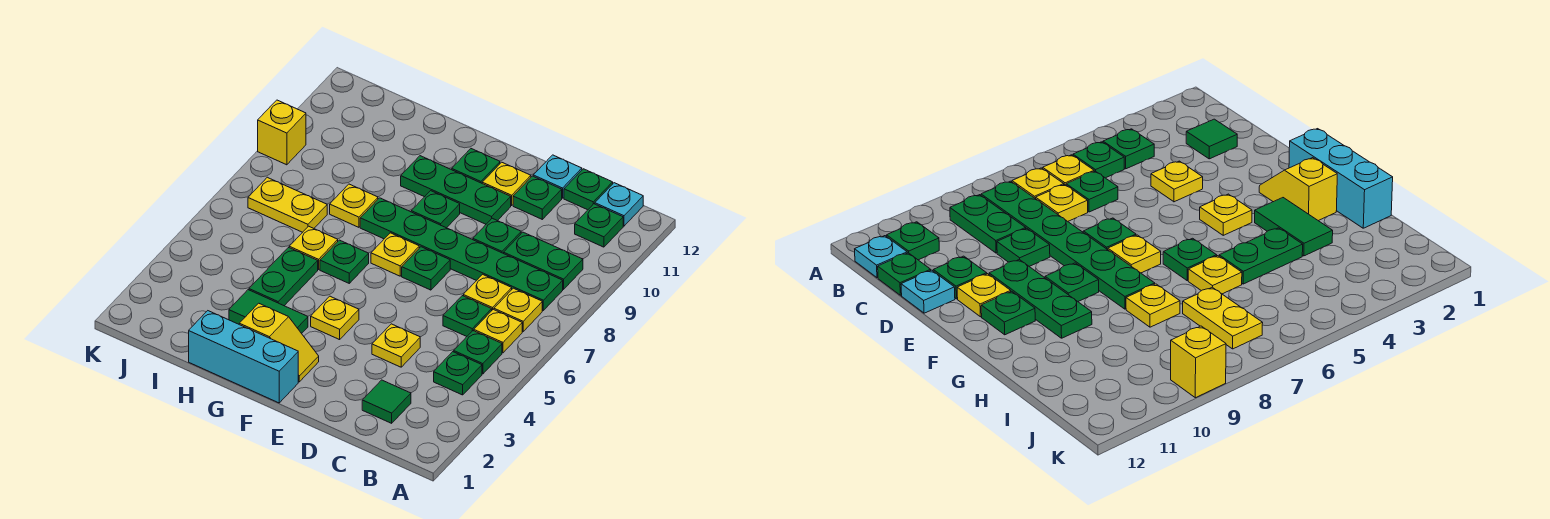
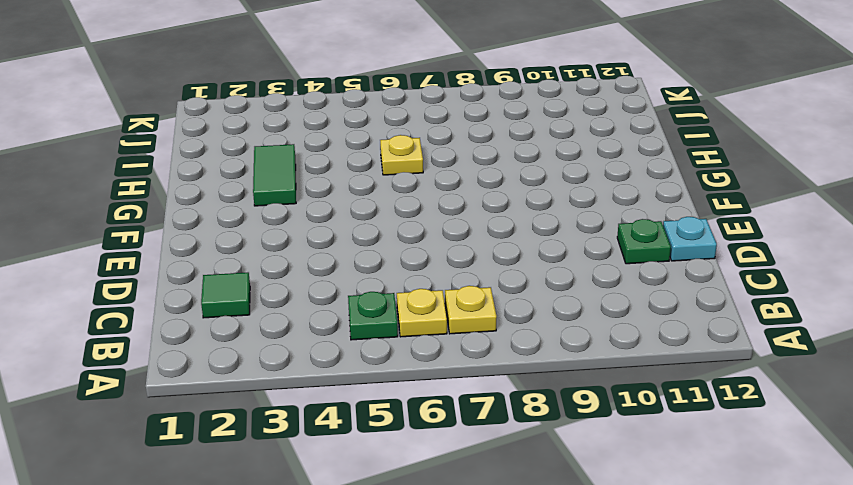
none -> green plate B4 level 1
none -> green plate B8:G8 level 1
none -> green plate B9:C9 level 1
none -> green plate B11 level 1

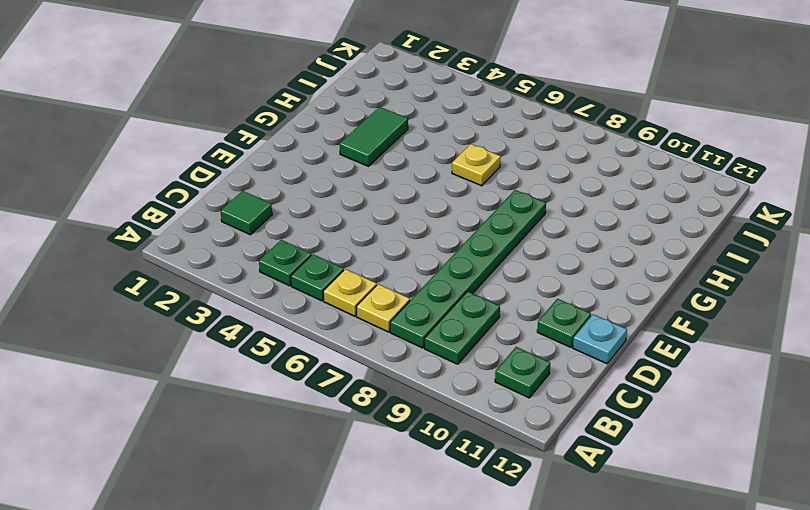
none -> cyan plate B12 level 1
none -> green plate C6 level 1
none -> yellow plate C7 level 1
none -> green plate C12 level 1

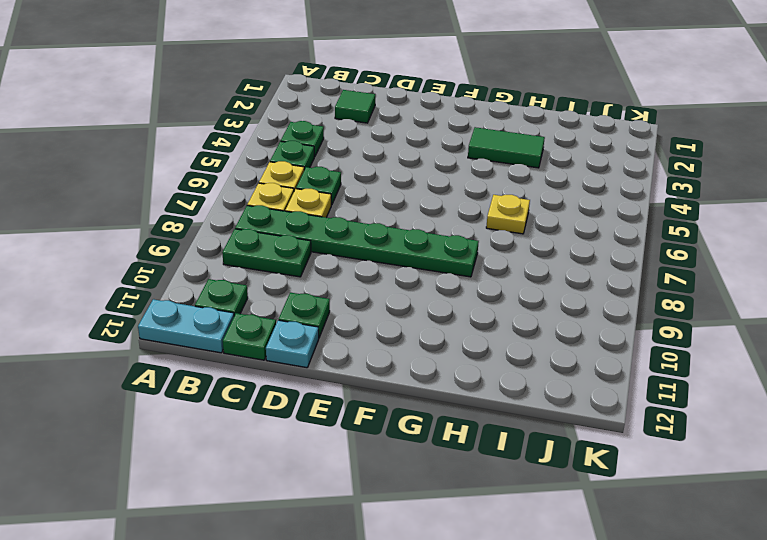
cyan plate A12:B12 level 1 -> cyan plate B12 level 1
none -> yellow plate D4 level 1
none -> green plate D9 level 1
none -> green plate E7 level 1
none -> green plate E10:G10 level 1

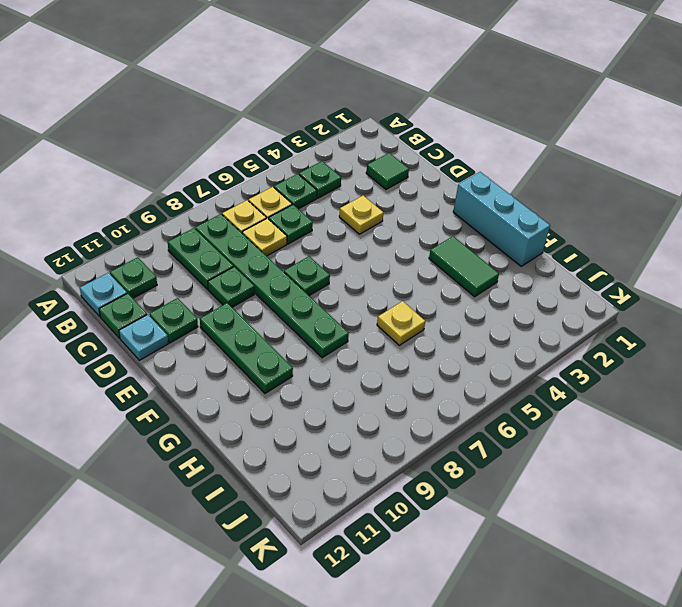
none -> yellow plate E11 level 1
none -> yellow slope F2:G2 level 1 top G
none -> yellow plate F4 level 1
none -> yellow plate F7 level 1

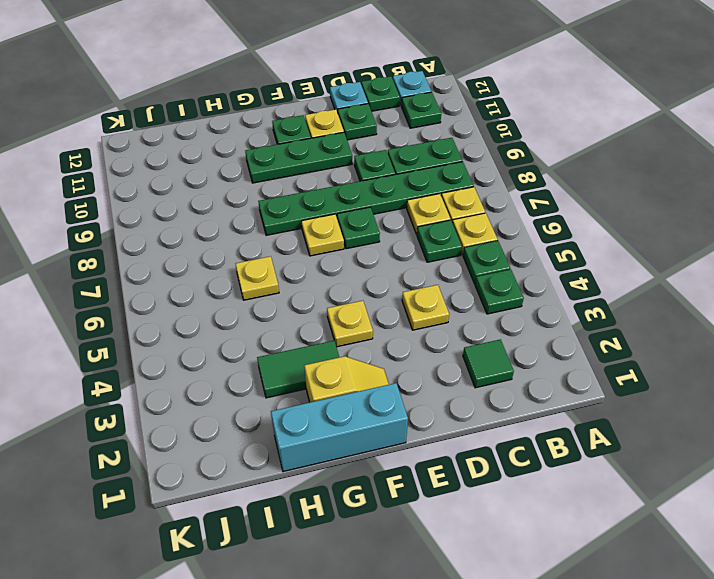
none -> green plate F9 level 1
none -> green plate G6 level 1
none -> green plate H4:H5 level 1
none -> yellow plate H8 level 1

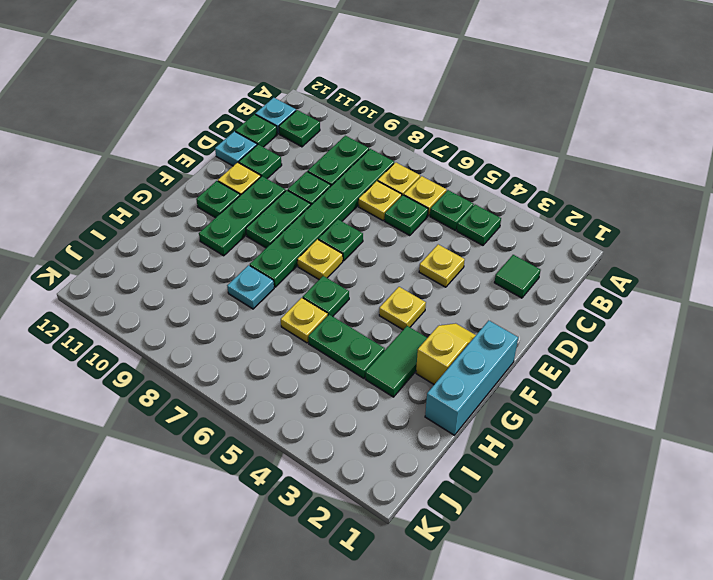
green plate E9:F9 level 1 -> green plate F9 level 1
cyan plate H8 level 1 -> yellow plate H8 level 1
none -> yellow plate I7:J7 level 1
none -> yellow brick K9 level 1

